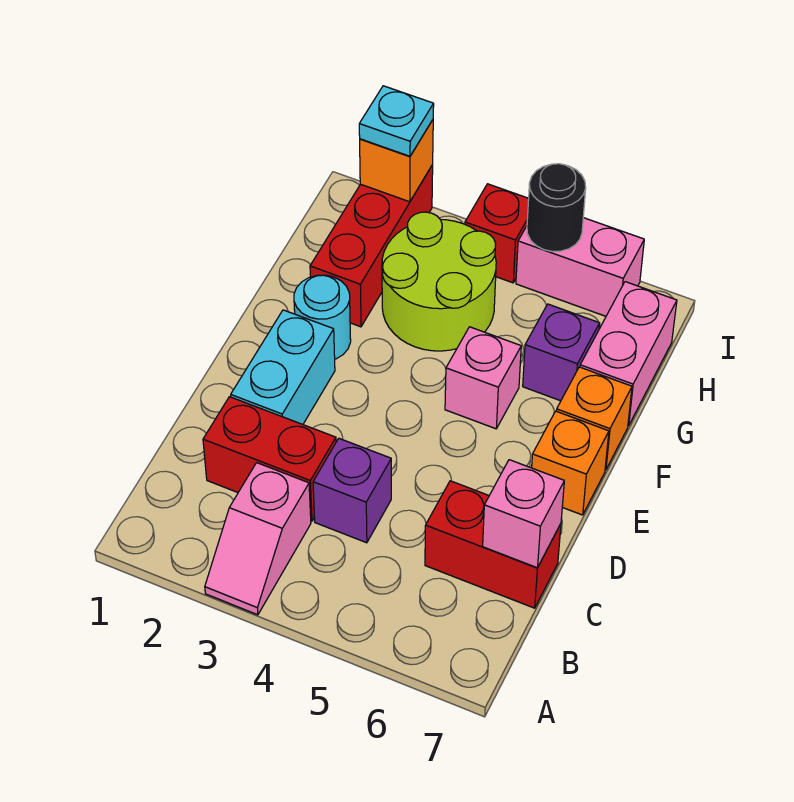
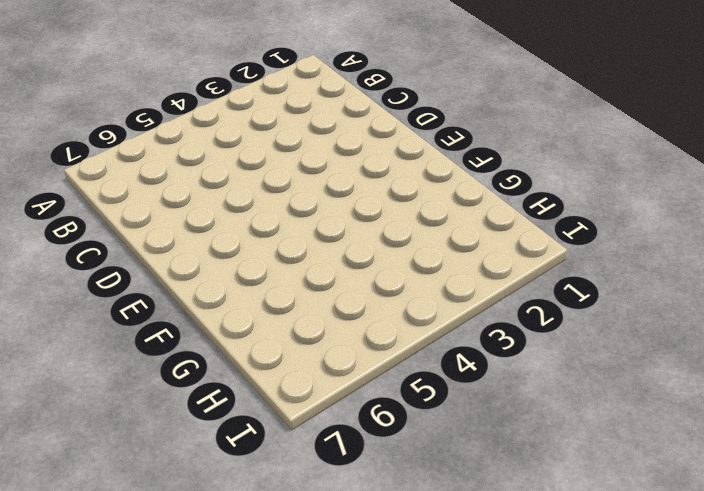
none -> pink slope A3:B3 level 1 top B
none -> red brick C2:C3 level 1
none -> purple brick C4 level 1

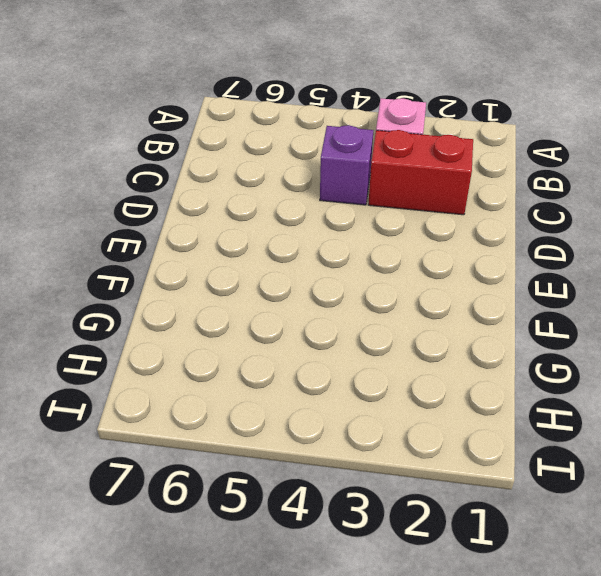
none -> red brick C6:C7 level 1
none -> cyan brick D2:E2 level 1
none -> orange brick E7 level 1

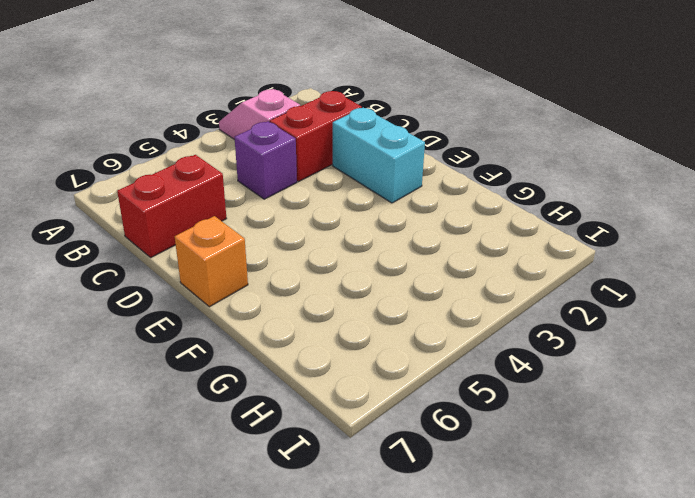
none -> cyan round brick F2 level 1
none -> pink brick F5 level 1
none -> orange brick F7 level 1

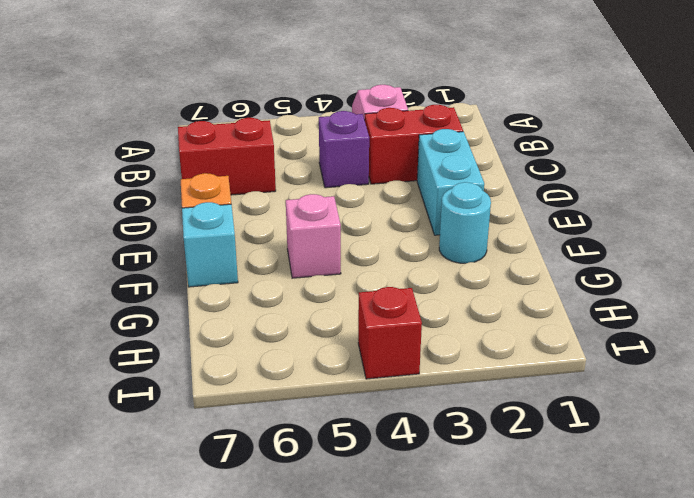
cyan brick F7 level 1 -> orange brick F7 level 1
none -> red brick G2:I2 level 1
none -> lime round brick G3:H4 level 1
none -> purple brick G6 level 1

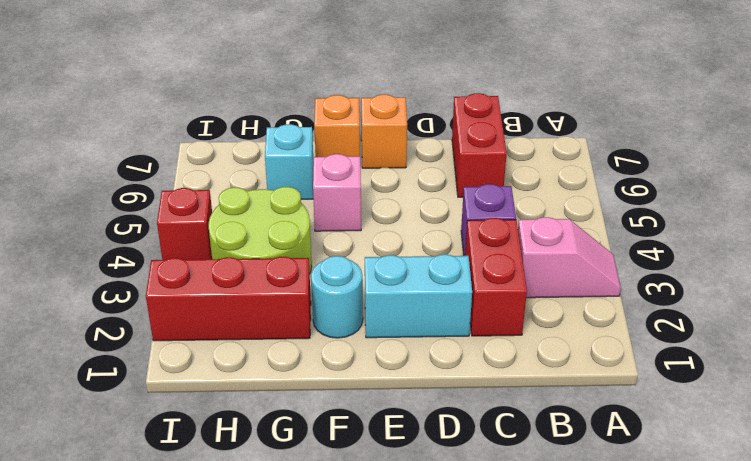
cyan brick G6 level 1 -> purple brick G6 level 1
none -> pink brick G7:H7 level 1
none -> pink brick I5:I6 level 1
none -> pink brick C7 level 2

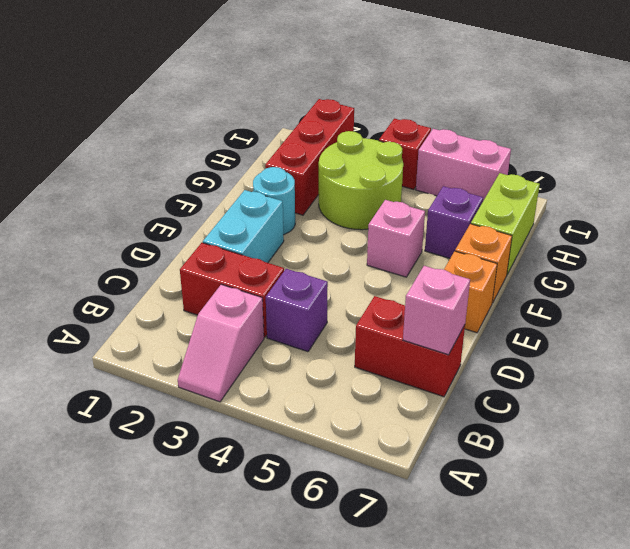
lime brick G7:H7 level 1 -> pink brick G7:H7 level 1
none -> orange brick I2 level 2
none -> black round brick I5 level 2
none -> cyan plate I2 level 3

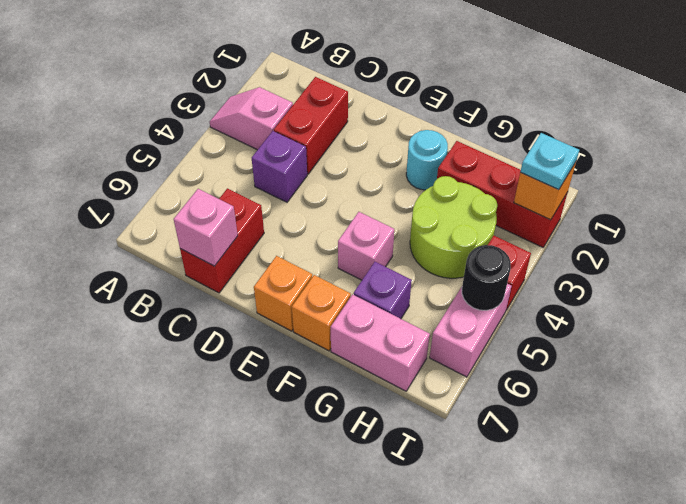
none -> cyan brick D2:E2 level 1

